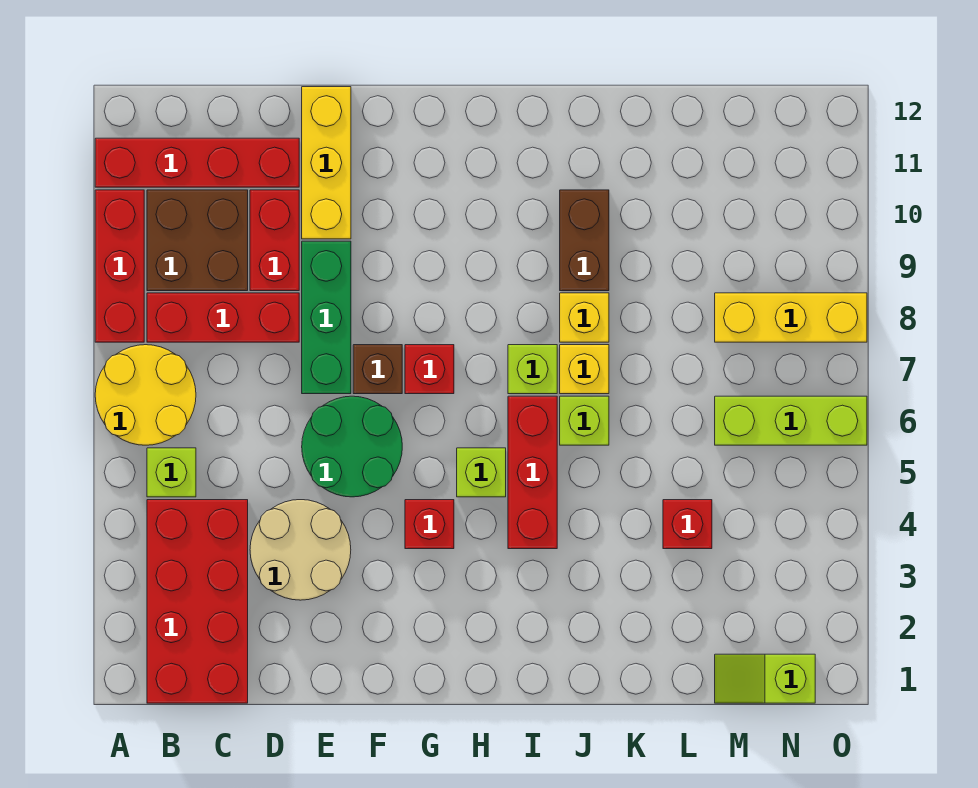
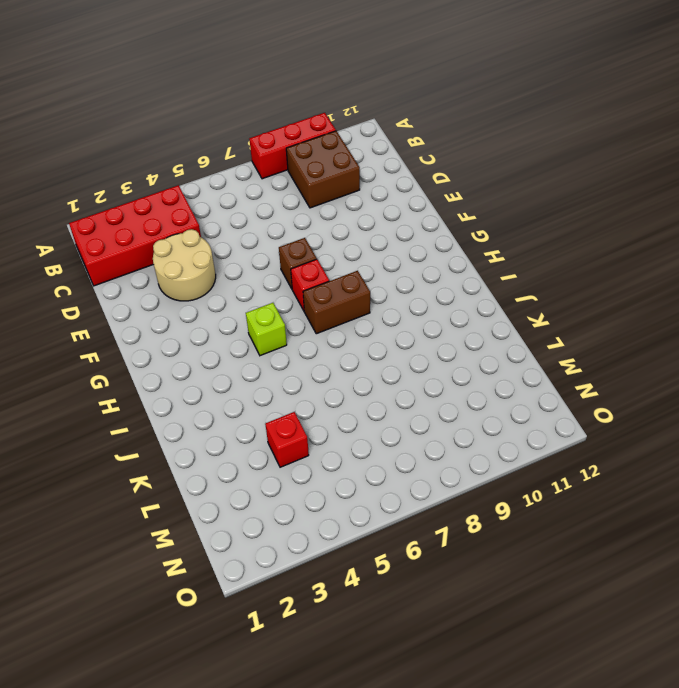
brown brick H7:H8 level 1 -> brown brick J9:J10 level 1
none -> yellow round brick A6:B7 level 1
none -> red brick A11:D11 level 1
none -> lime brick B5 level 1

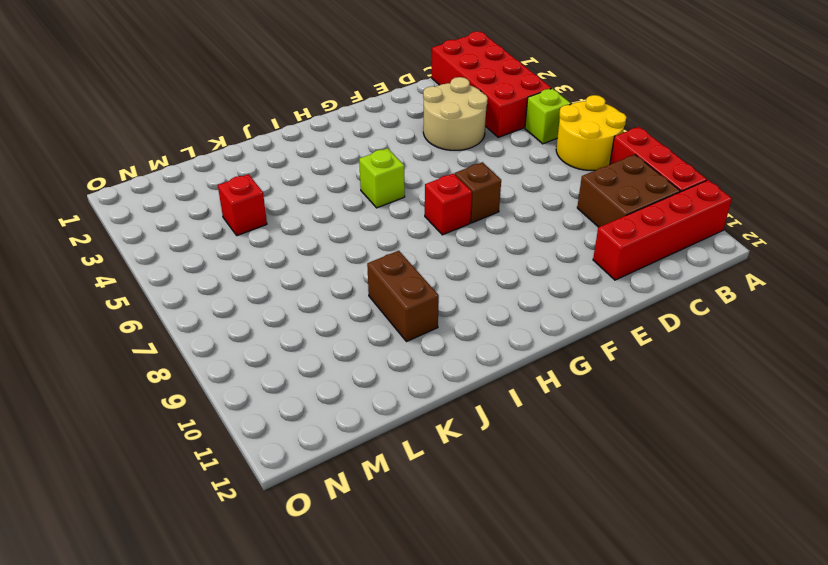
none -> red brick B8:D8 level 1
none -> red brick D9:D10 level 1
none -> green round brick E5:F6 level 1

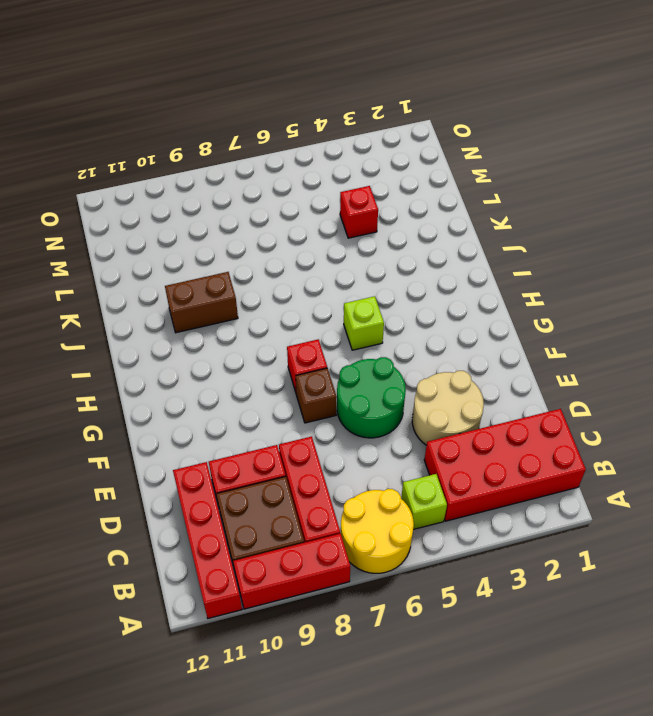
none -> green brick E7:E9 level 1
none -> yellow brick E10:E12 level 1
none -> red brick G4 level 1

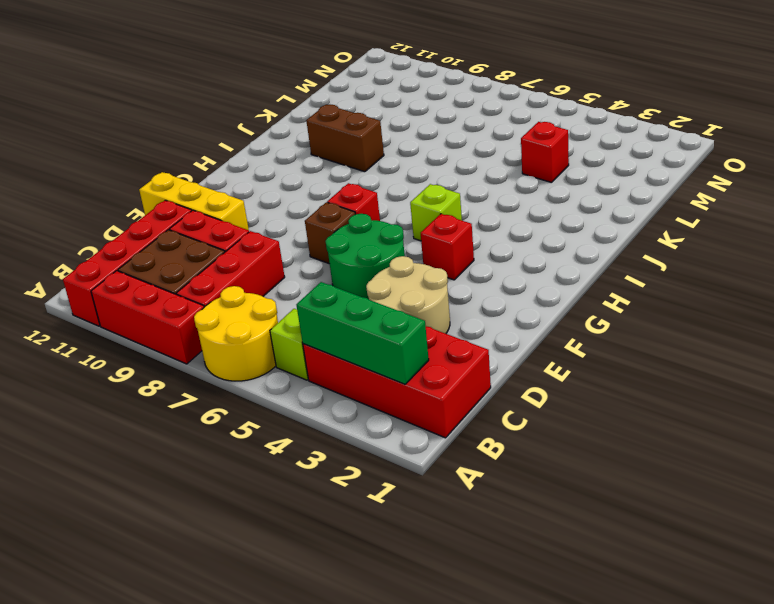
green brick B2:B4 level 2 -> green brick E7:E9 level 1
none -> red brick I4:I6 level 1
none -> lime brick I7 level 1
none -> lime brick J6 level 1

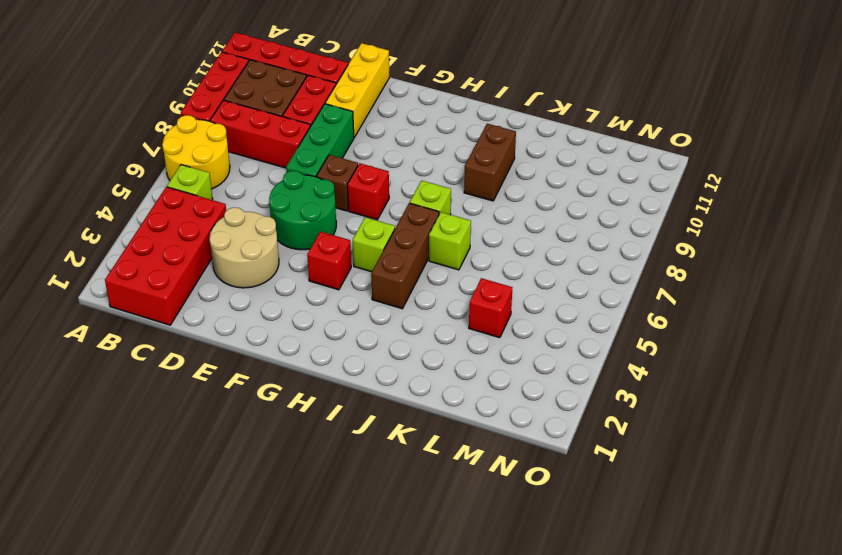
brown brick I4:I6 level 1 -> red brick I4:I6 level 1
none -> yellow brick J7 level 1
none -> yellow brick J8 level 1
none -> lime slope M1:N1 level 1 top N

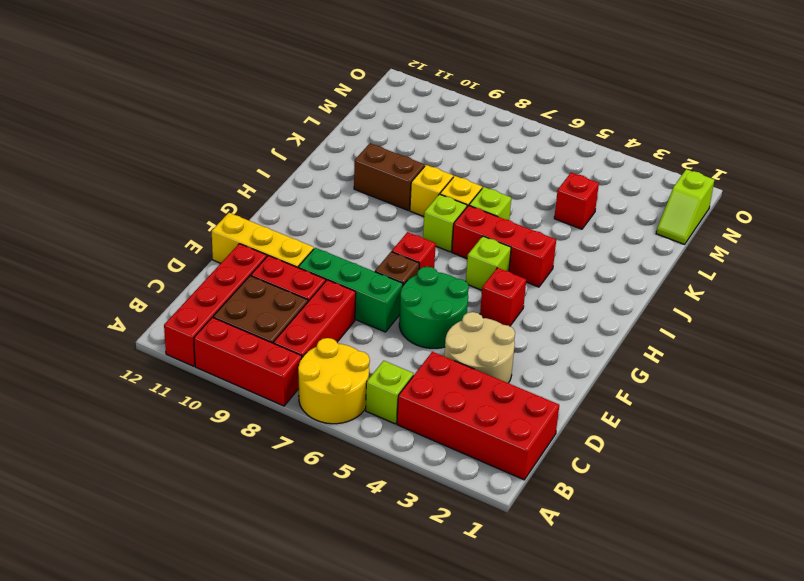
none -> lime brick M6:O6 level 1
none -> yellow brick M8:O8 level 1

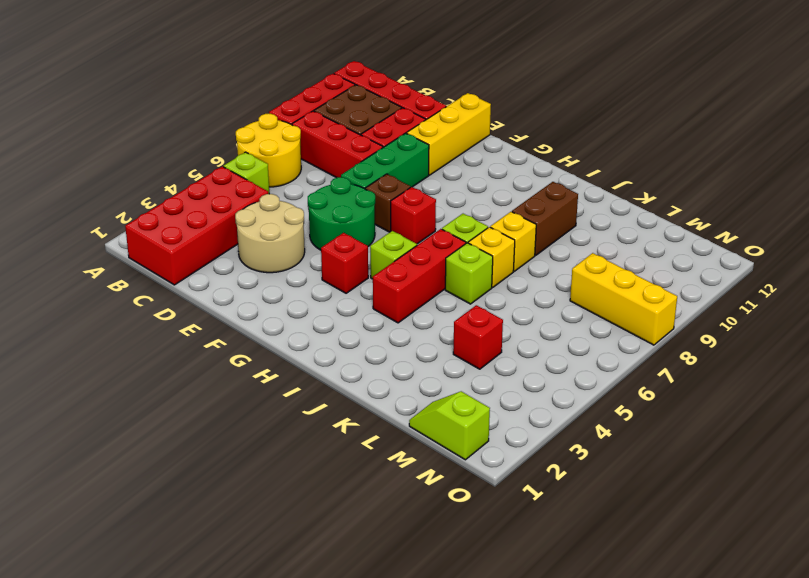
none -> lime brick M6:O6 level 1

